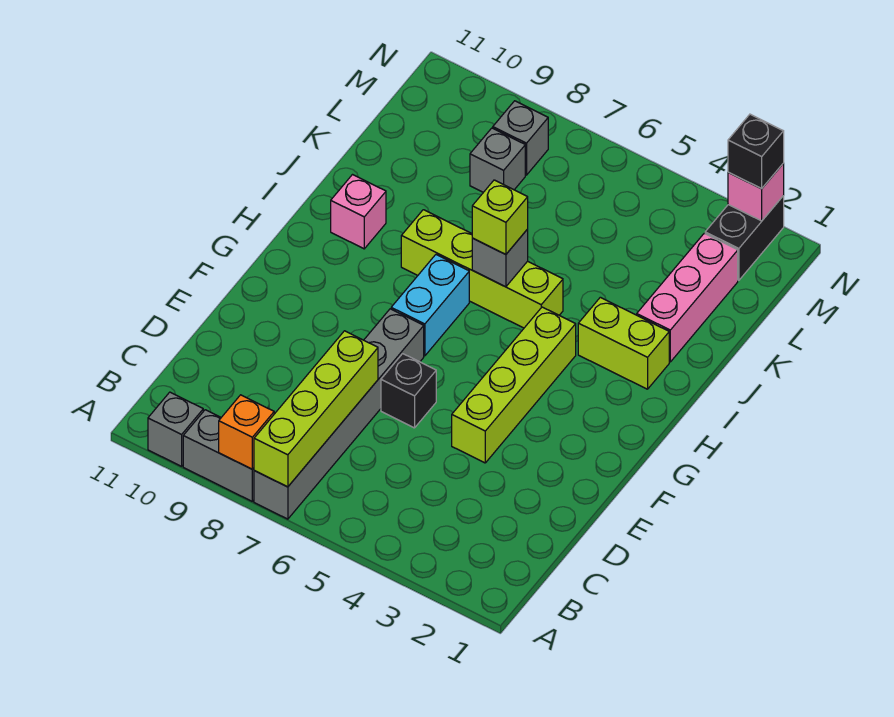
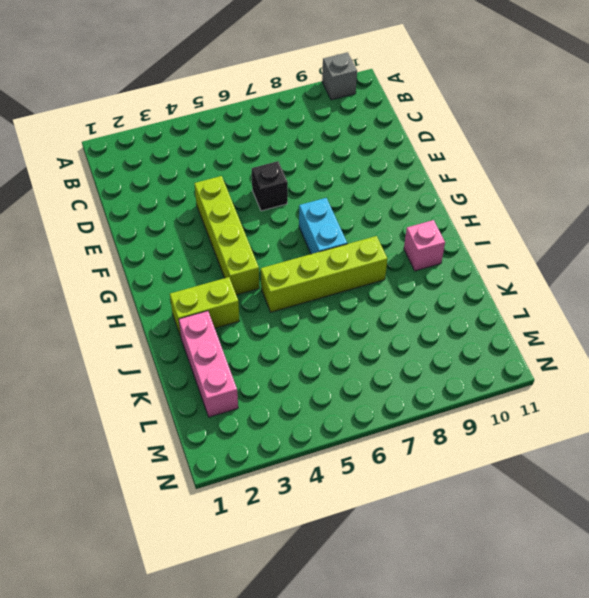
none -> grey brick A7:F7 level 1
none -> grey brick A8:A9 level 1
none -> grey brick L8 level 1

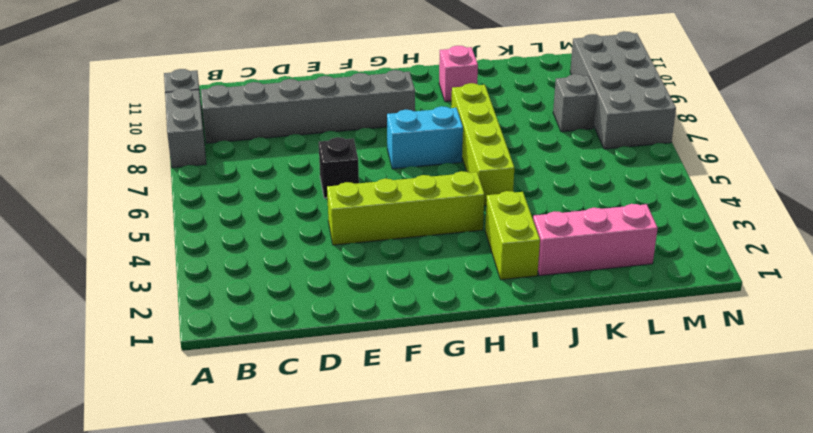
grey brick B9:G9 level 1 -> grey brick A7:F7 level 1
grey brick M7:N10 level 1 -> grey brick M8 level 1
none -> black brick M2:N2 level 1
none -> lime brick A7:D7 level 2
none -> orange brick A8 level 2

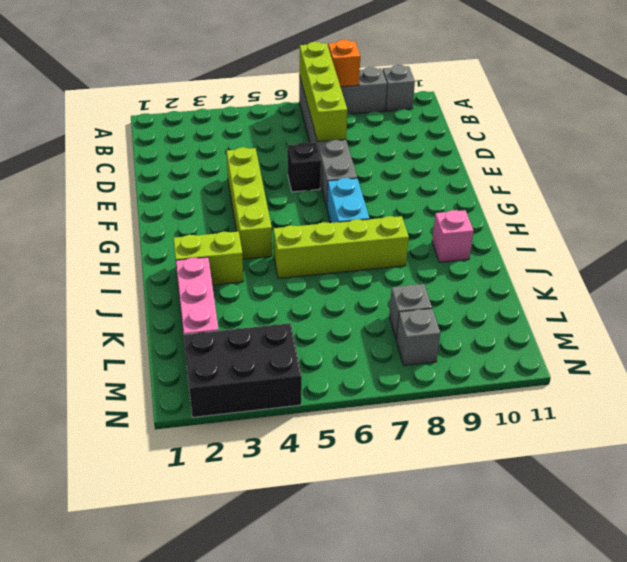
black brick M2:N4 level 1 -> black brick M2:N2 level 1
none -> grey brick I6 level 2
none -> pink brick N2 level 2
none -> lime brick I6 level 3

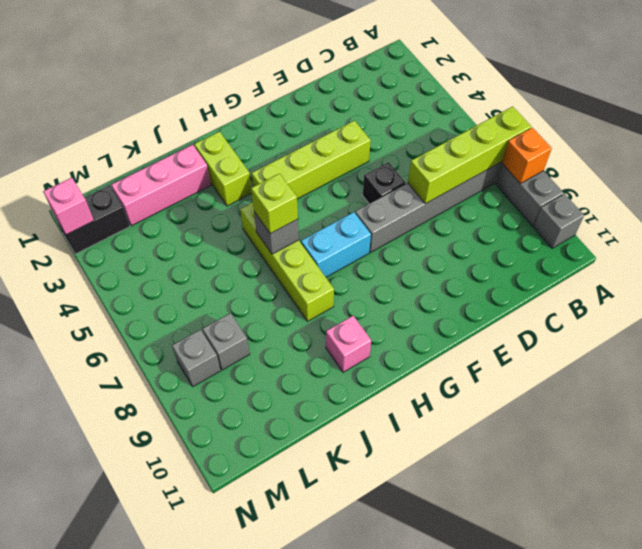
none -> black brick N2 level 3

